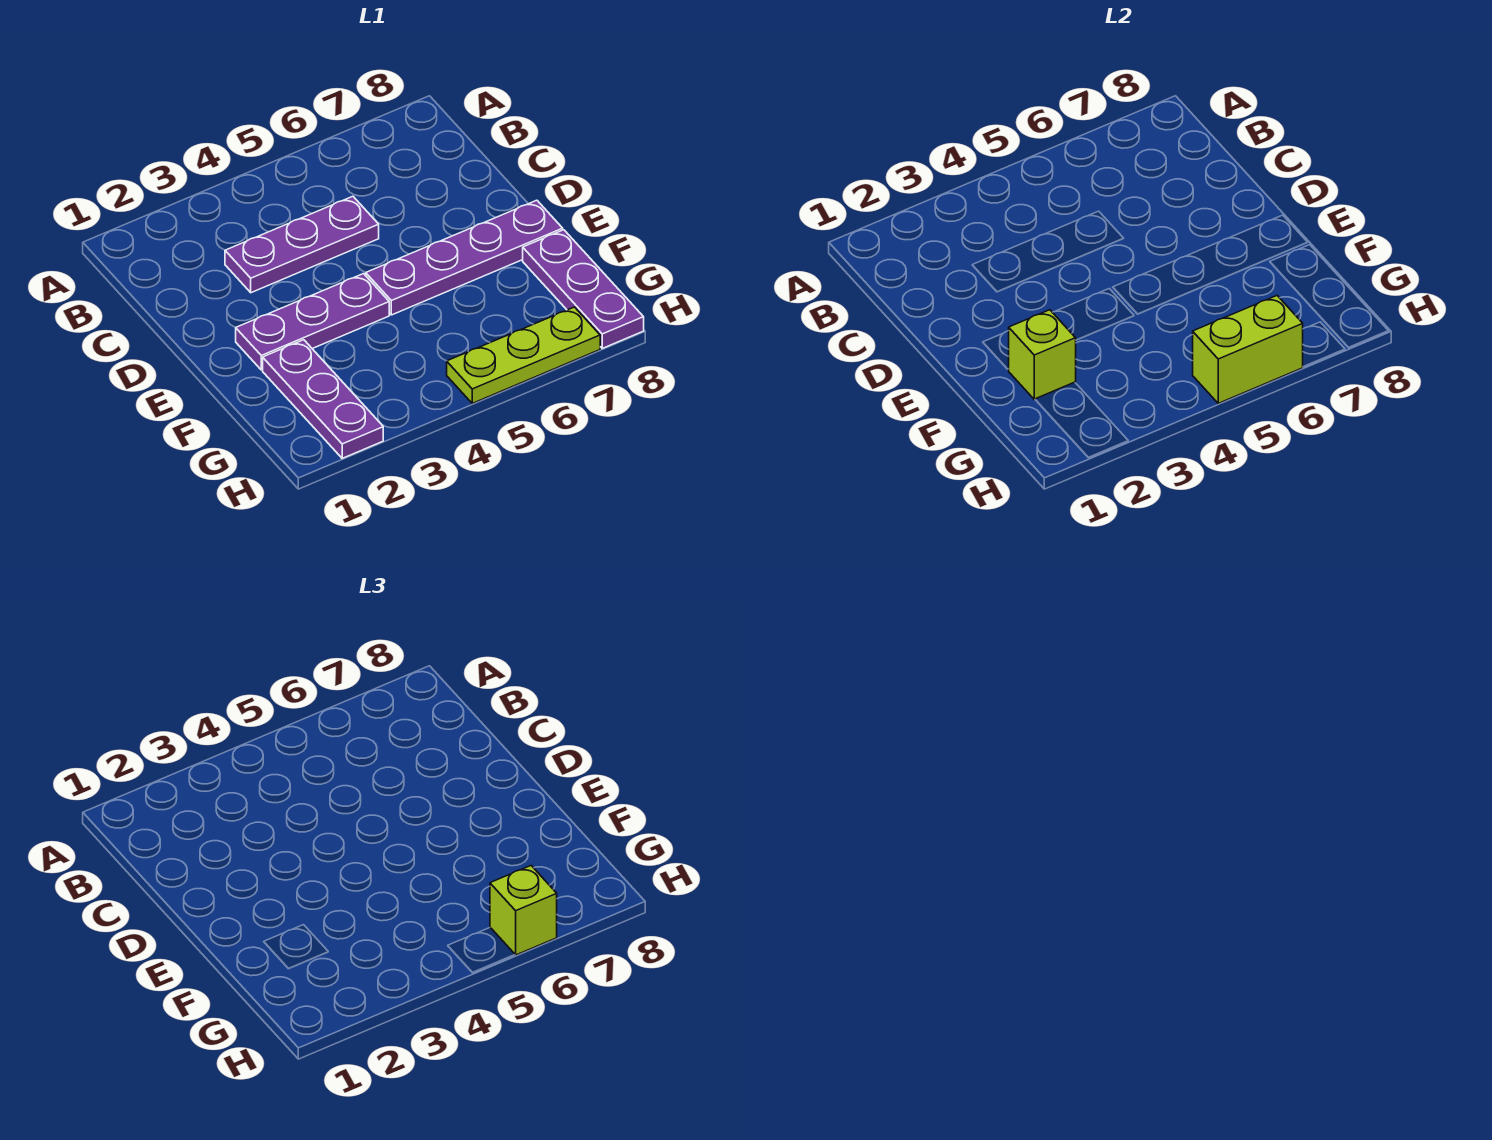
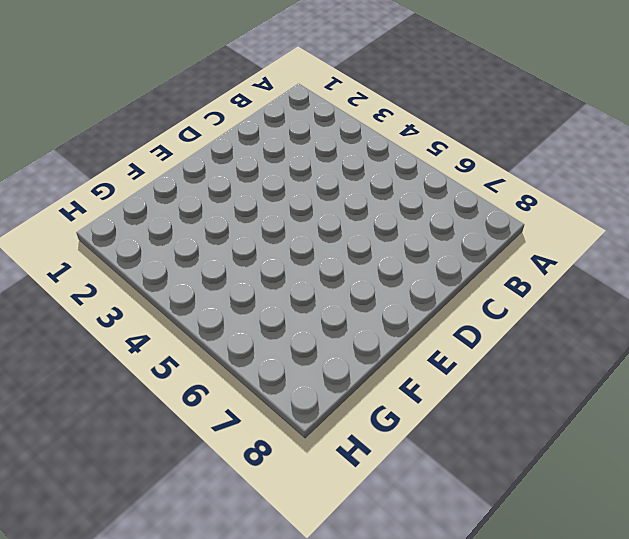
none -> purple plate C3:C5 level 1
none -> purple plate E2:E4 level 1

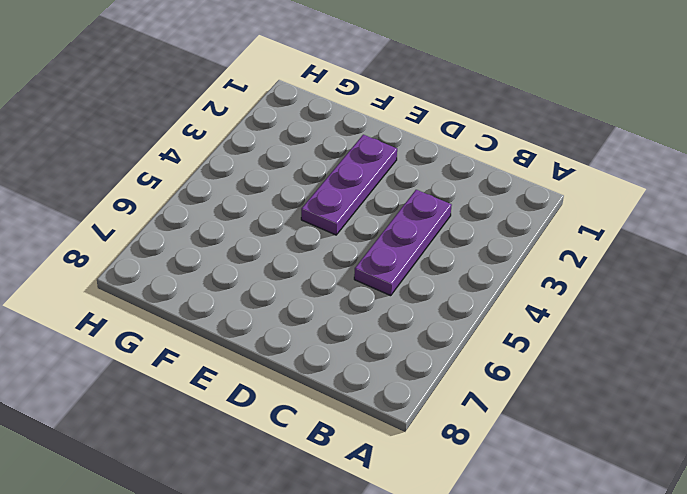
none -> purple plate E5:E8 level 1
none -> purple plate F2:H2 level 1

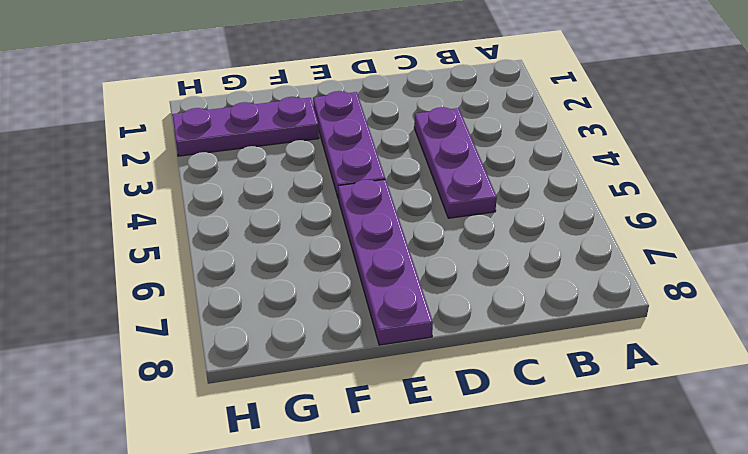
none -> purple plate F8:H8 level 1
none -> lime plate H5:H7 level 1

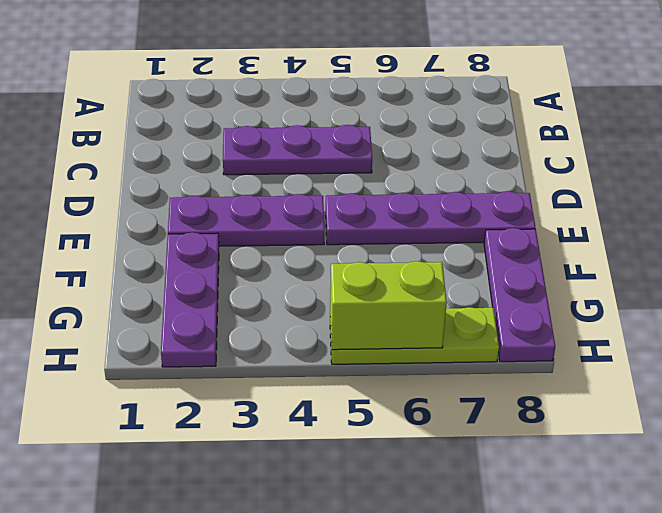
none -> lime brick F2 level 2
none -> lime brick H6 level 3

